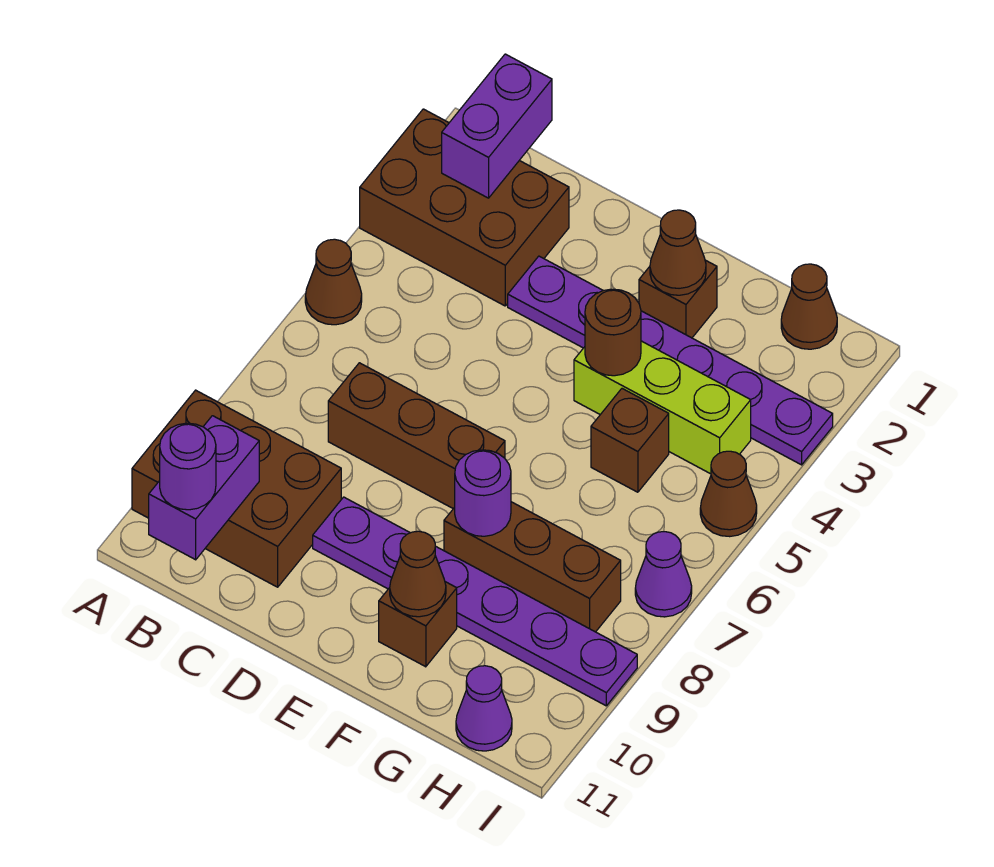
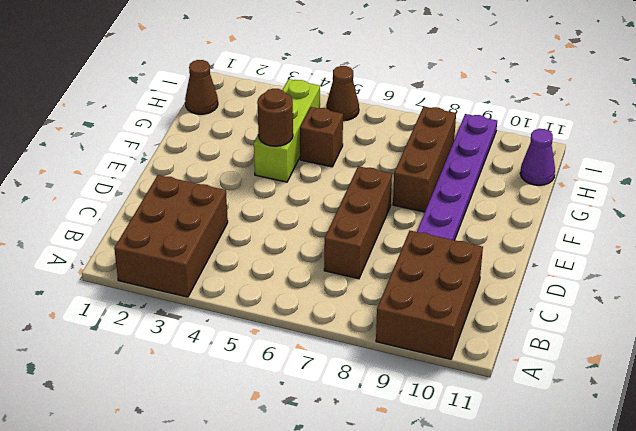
none -> brown cone A5 level 1
none -> purple plate D3:I3 level 1
none -> brown brick F2 level 1

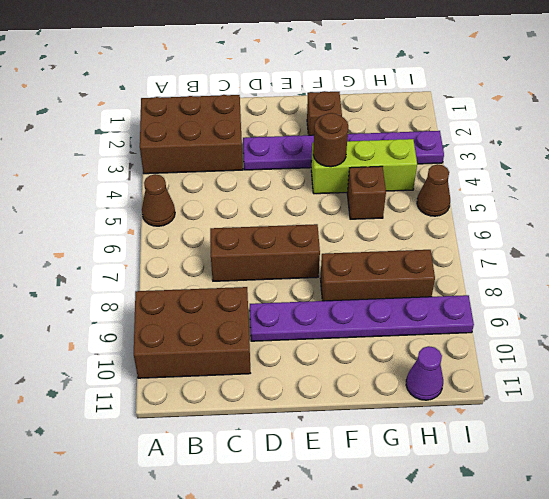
none -> brown brick F10 level 1
none -> brown cone H1 level 1
none -> purple cone I7 level 1

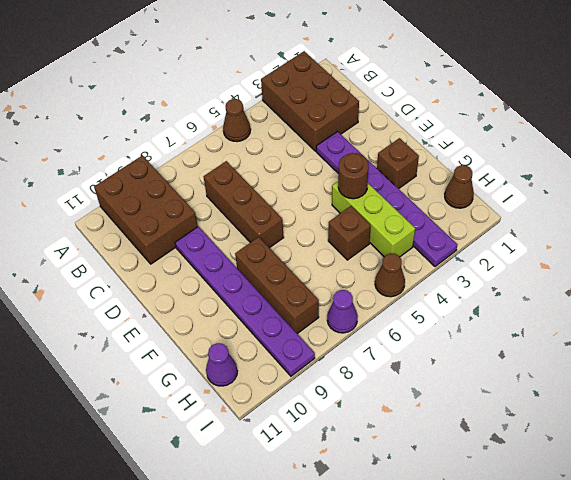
none -> brown brick F10 level 1
none -> purple brick B1:B2 level 2
none -> purple brick B10:B11 level 2

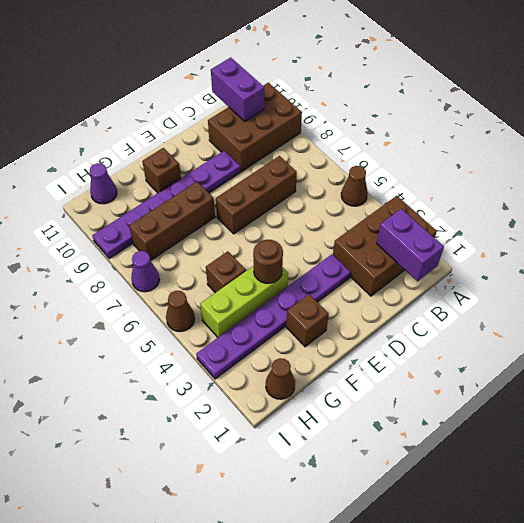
none -> brown cone F2 level 2
none -> purple round brick F8 level 2
none -> brown cone F10 level 2

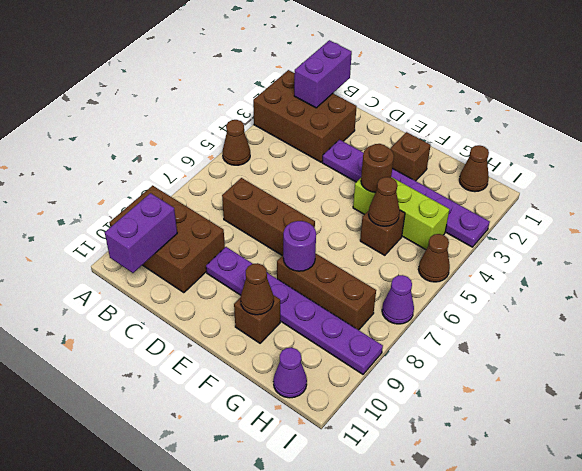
brown cone G5 level 2 -> brown cone F2 level 2
none -> purple round brick B11 level 3

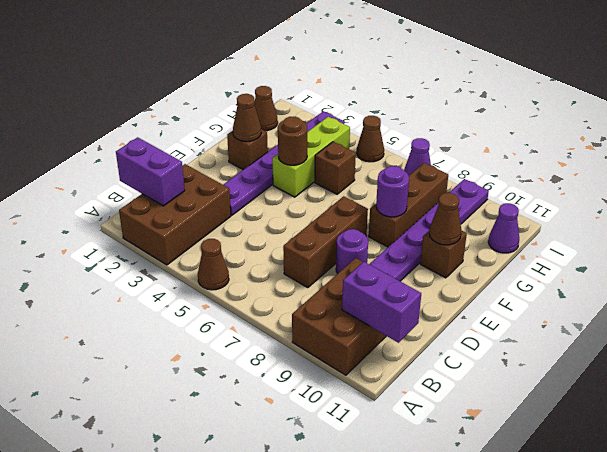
purple round brick D8 level 1 -> purple round brick B11 level 3

